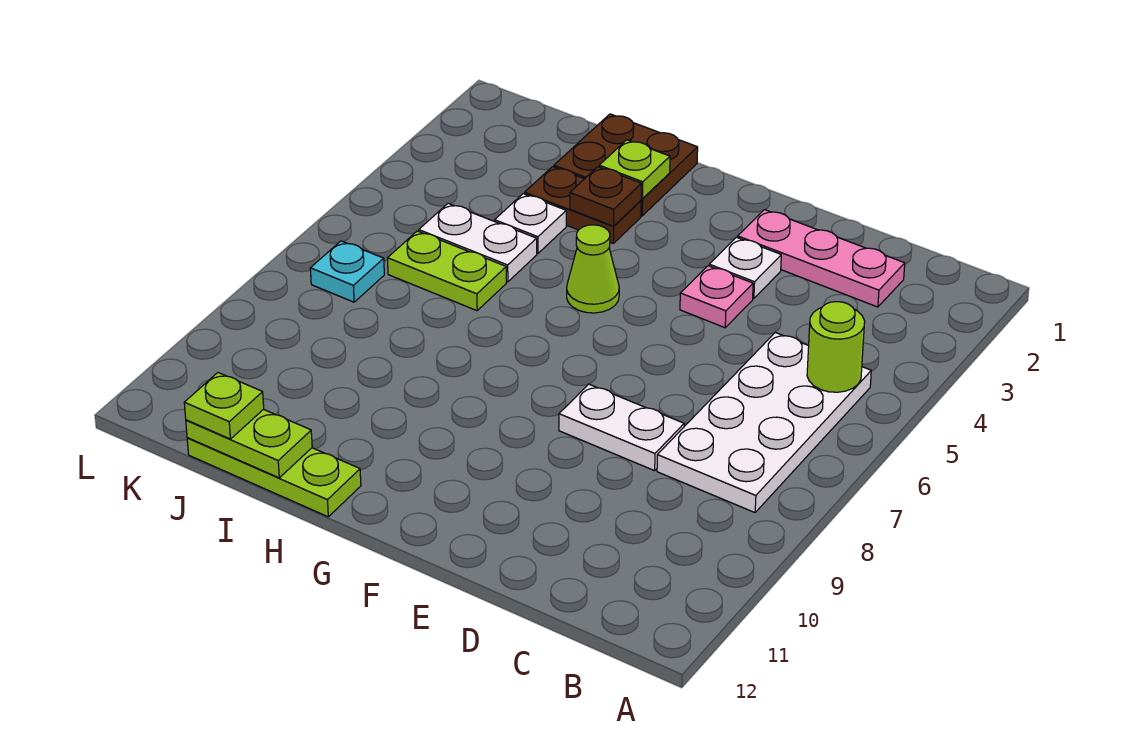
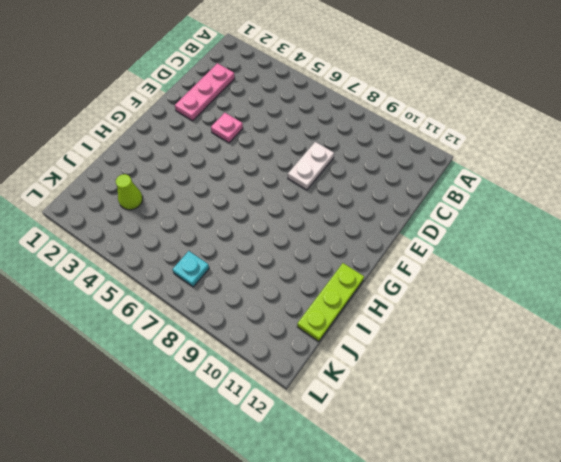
lime cone J3 level 1 -> lime cone G5 level 1
none -> white plate B5:C8 level 1
none -> white plate E3 level 1
none -> brown plate H1:I2 level 1

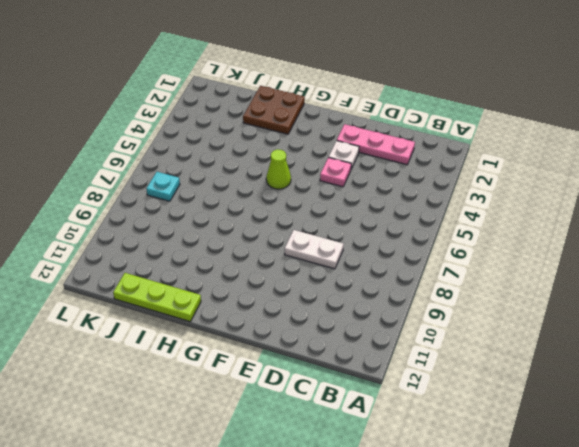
none -> white plate B5:C8 level 1
none -> brown plate H3:I3 level 1
none -> white plate I4 level 1

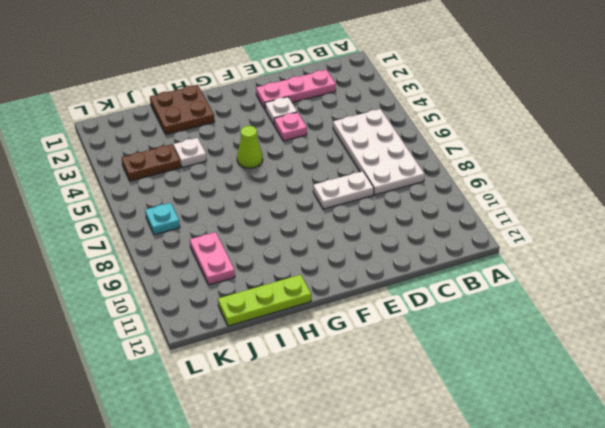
brown plate J4:K4 level 1 -> brown plate H3:I3 level 1
pink plate J9:J10 level 1 -> none
none -> white plate I5:J5 level 1
none -> lime plate I6:J6 level 1
none -> lime round brick B5 level 2

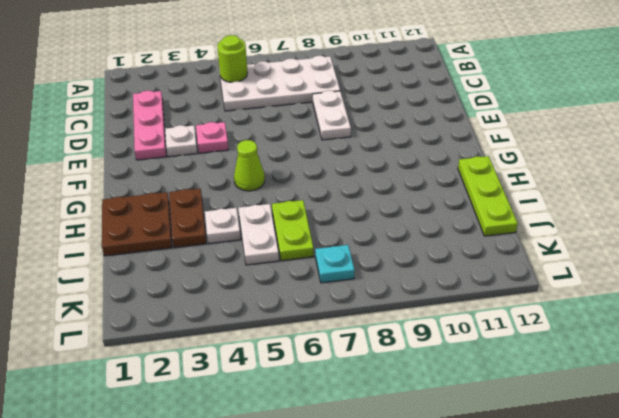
none -> lime plate H2 level 2
none -> brown plate H3 level 2
none -> lime plate I12:J12 level 2

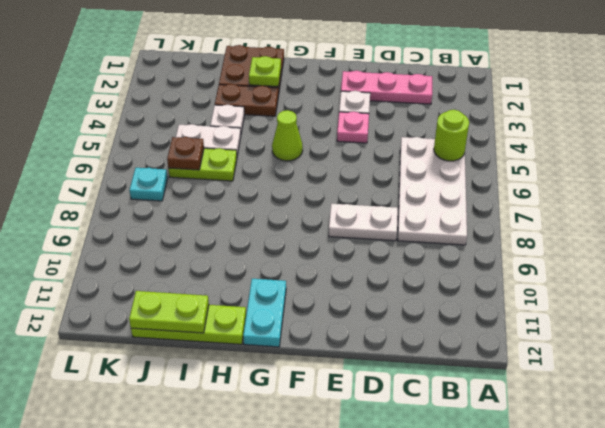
cyan plate G11:G12 level 1 -> none
brown plate J6 level 2 -> brown plate H3 level 2
none -> lime plate J12 level 3

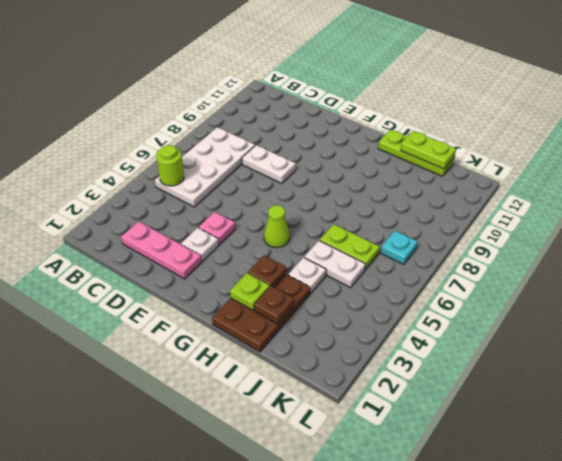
brown plate I2 level 2 -> none
none -> lime plate J12 level 3

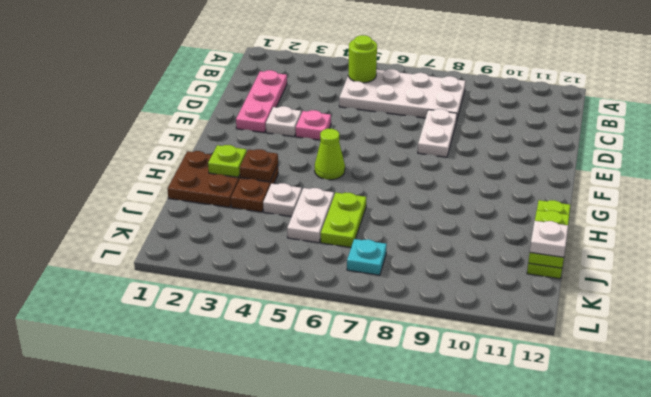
white plate J12 level 3 -> lime plate J12 level 3

